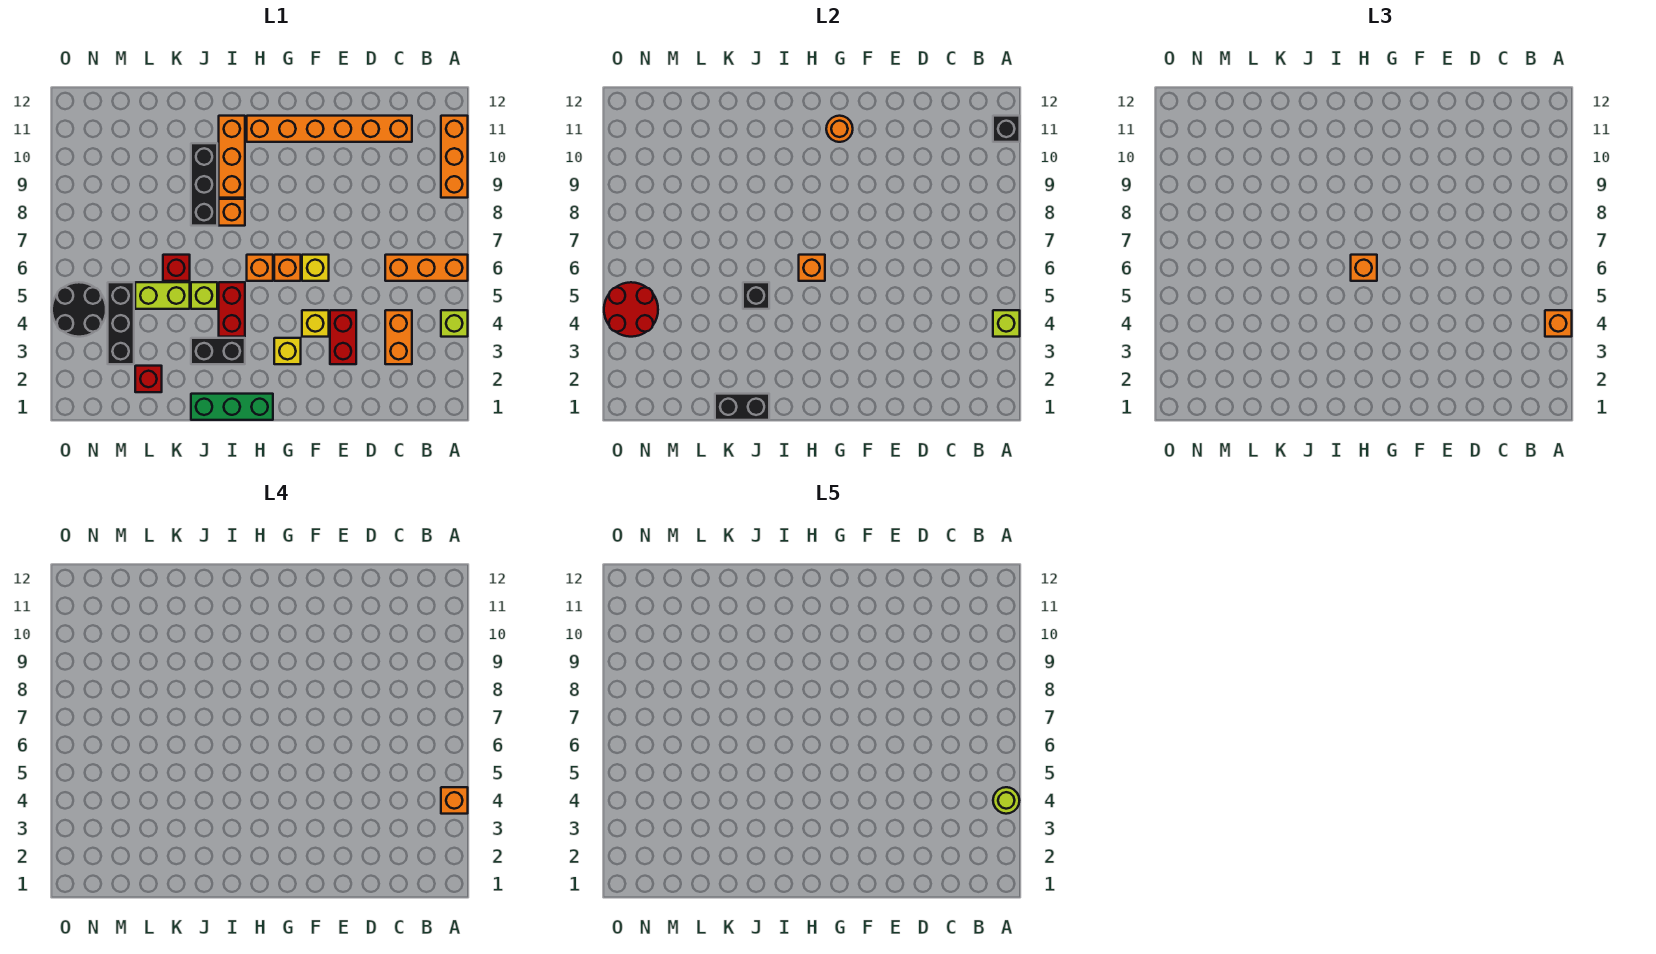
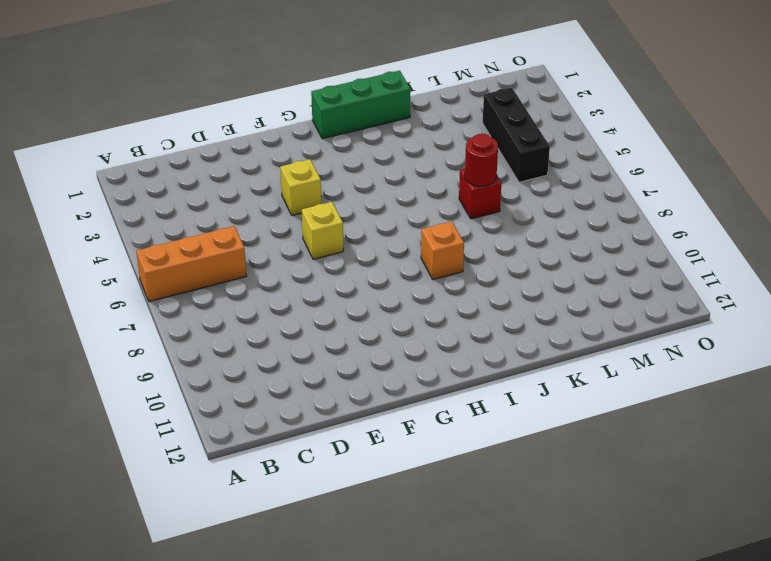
red round brick K6 level 2 -> none
none -> lime brick A4 level 1
none -> orange brick A9:A11 level 1
none -> orange brick C3:C4 level 1
none -> orange brick C11:H11 level 1

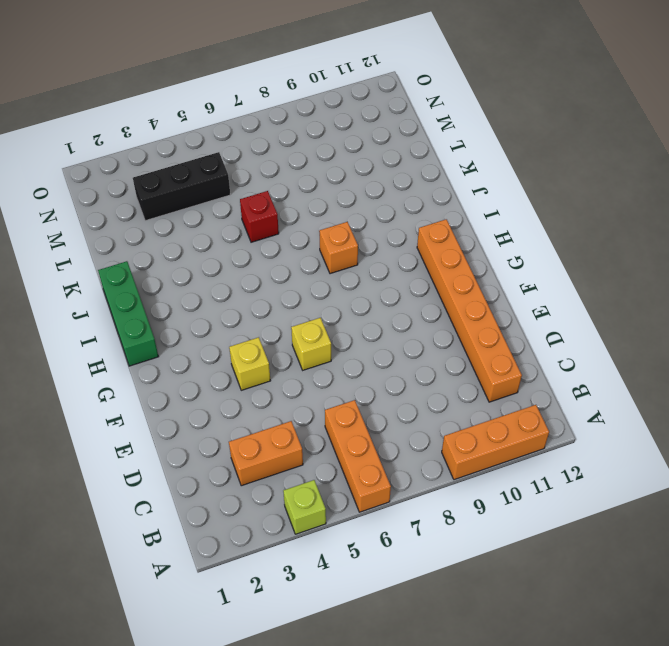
none -> red brick E3:E4 level 1
none -> yellow brick G3 level 1
none -> orange brick G6 level 1
none -> orange brick H6 level 1

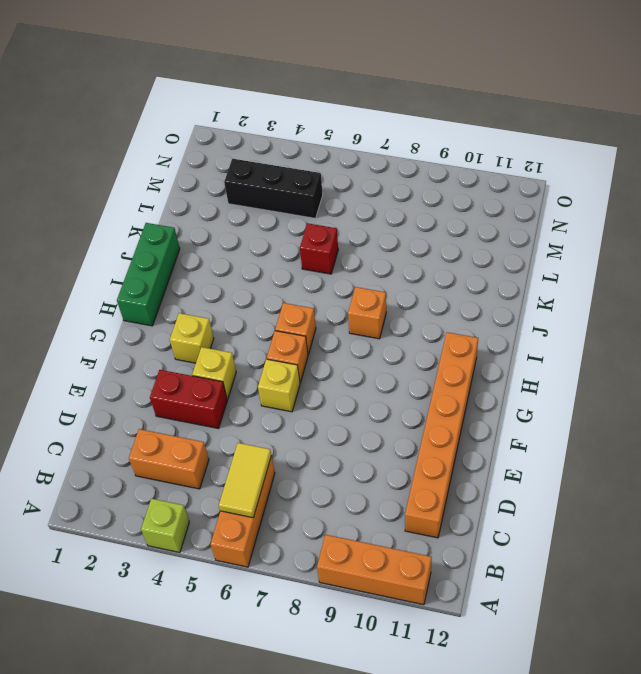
yellow tile B6:C6 level 2 -> none
none -> black brick I3:J3 level 1
none -> red brick I4:I5 level 1
none -> orange brick I9:I11 level 1
none -> lime brick J5 level 1

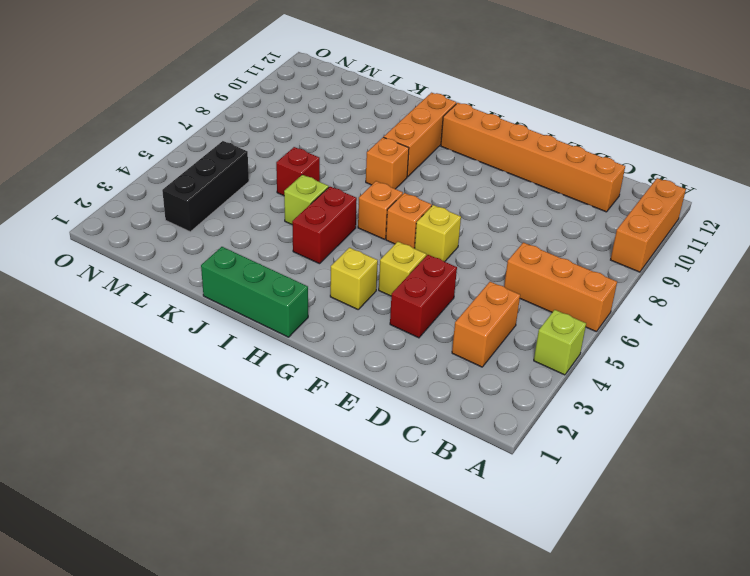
none -> black brick I3:J3 level 1
none -> black brick J8:J10 level 1
none -> lime brick K5:L5 level 1
none -> red brick L2 level 1

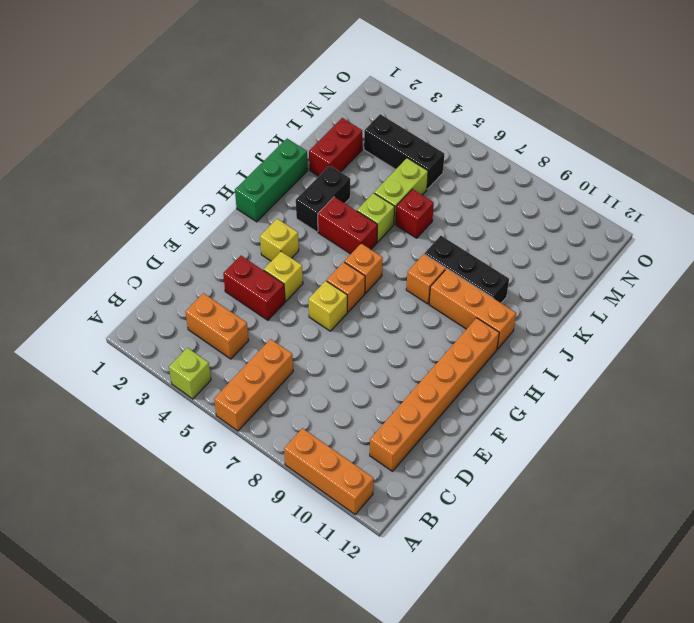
red brick K2:L2 level 1 -> red brick L2 level 1
none -> black round brick N4:O5 level 1
none -> lime brick A4 level 2
none -> black brick A11 level 2
none -> orange round brick G11 level 2

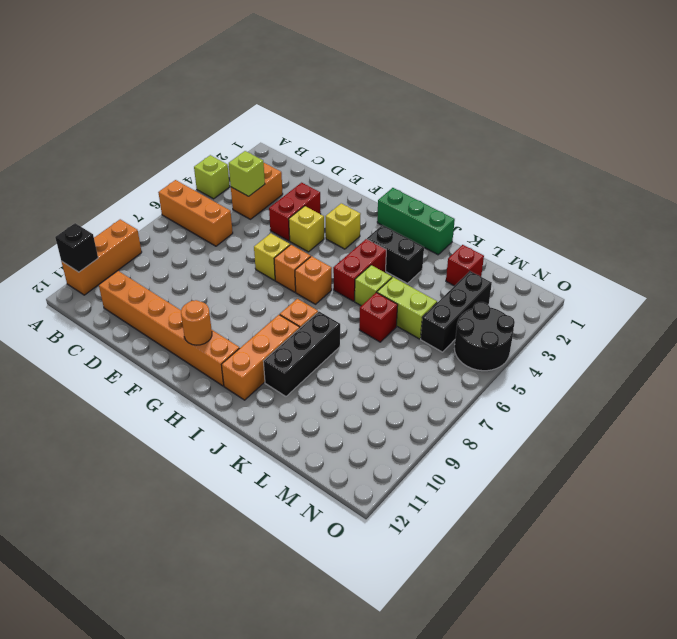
lime brick C4 level 2 -> lime brick A4 level 2
none -> orange brick H6 level 2
none -> black brick J1:K1 level 2
none -> black brick J5 level 2
none -> red round brick N4:O5 level 2

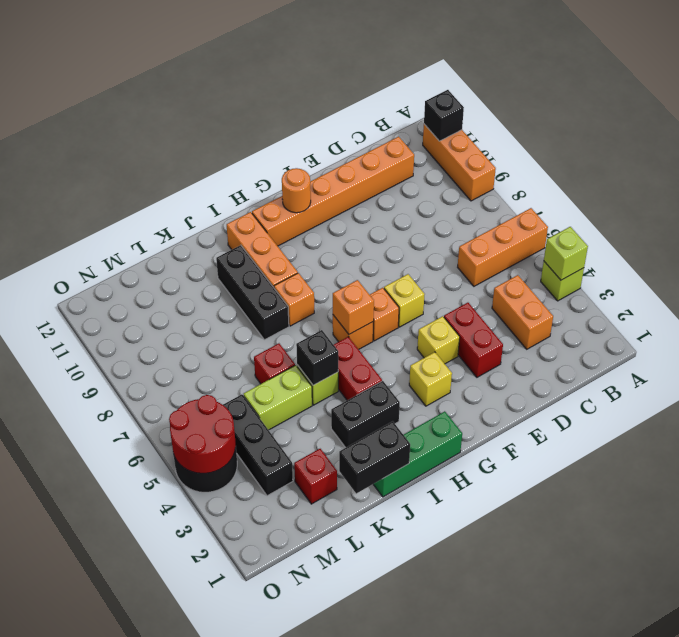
none -> orange brick A4 level 3
none -> orange brick H6 level 3
none -> orange brick A4 level 4
none -> lime round brick A4 level 5

